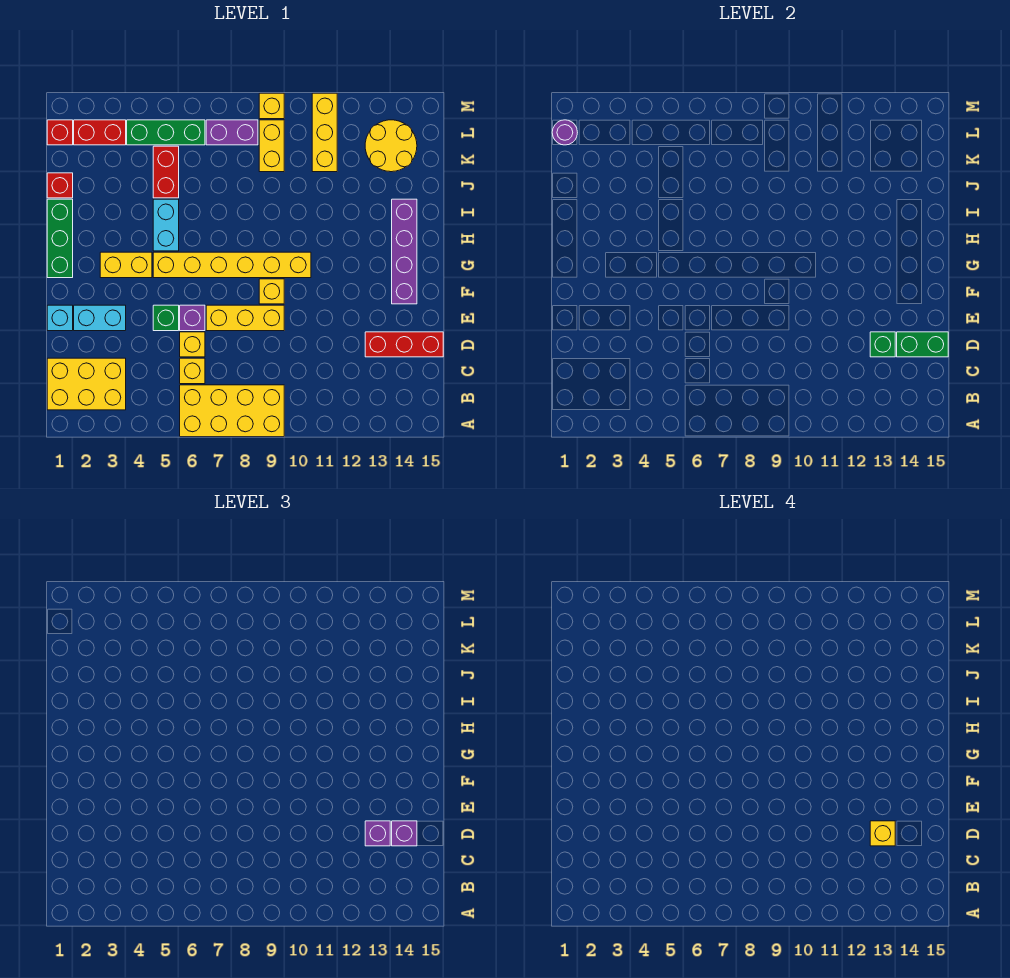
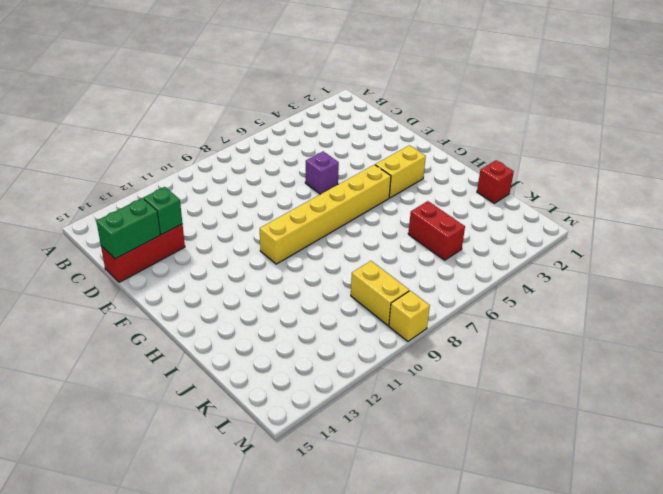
none -> yellow brick A6:B9 level 1
none -> yellow brick B1:C3 level 1
none -> yellow brick C6 level 1
none -> yellow brick D6 level 1

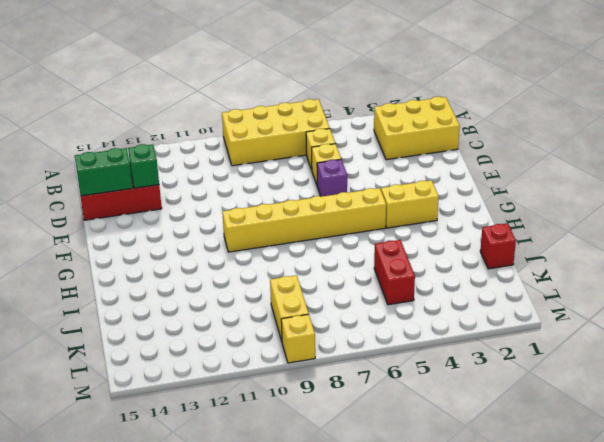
none -> cyan brick E1 level 1
none -> cyan brick E2:E3 level 1
none -> green brick E5 level 1
none -> yellow brick E7:E9 level 1

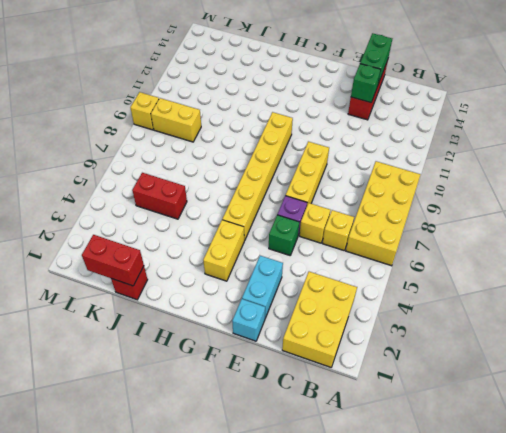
red brick J1:K1 level 2 -> red brick L2:L3 level 1
none -> yellow brick F9 level 1
none -> purple brick F14:I14 level 1
none -> green brick G1:I1 level 1
none -> cyan brick H5:I5 level 1

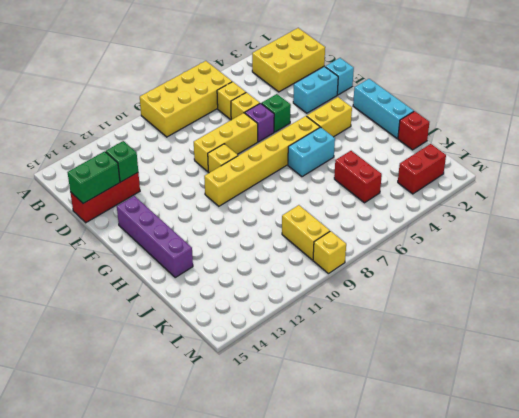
cyan brick G1:I1 level 1 -> green brick G1:I1 level 1
cyan brick H5:H6 level 1 -> cyan brick H5:I5 level 1
none -> yellow brick K11:M11 level 1
none -> yellow round brick K13:L14 level 1
none -> red brick L1 level 1
none -> green brick L4:L6 level 1

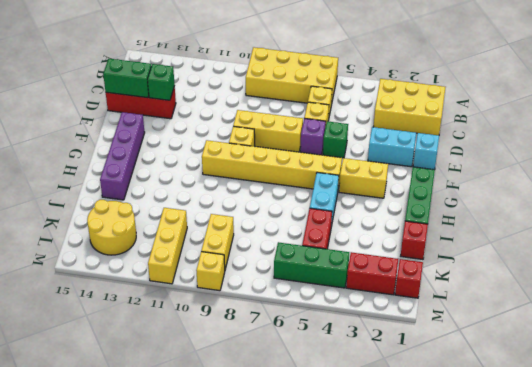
none -> purple brick L7:L8 level 1
none -> purple round brick L1 level 2
none -> purple brick D13 level 3
none -> purple brick D14 level 3

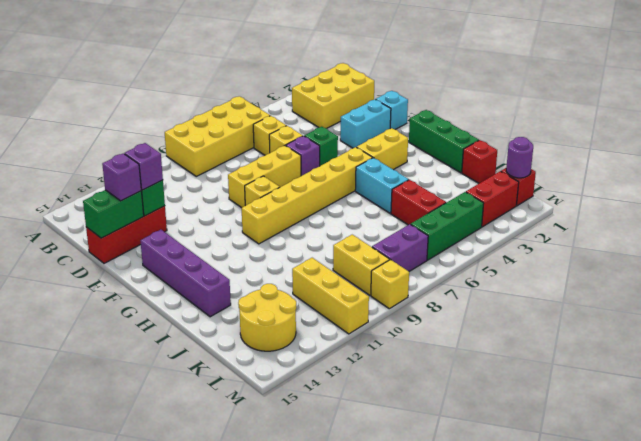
none -> yellow brick D13 level 4

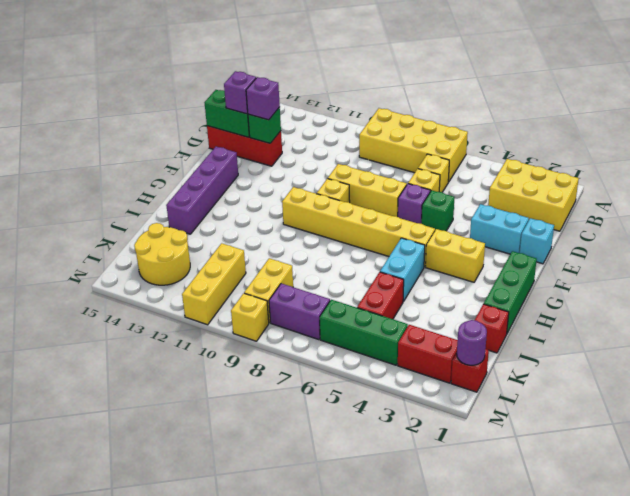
none -> yellow brick D13 level 4

